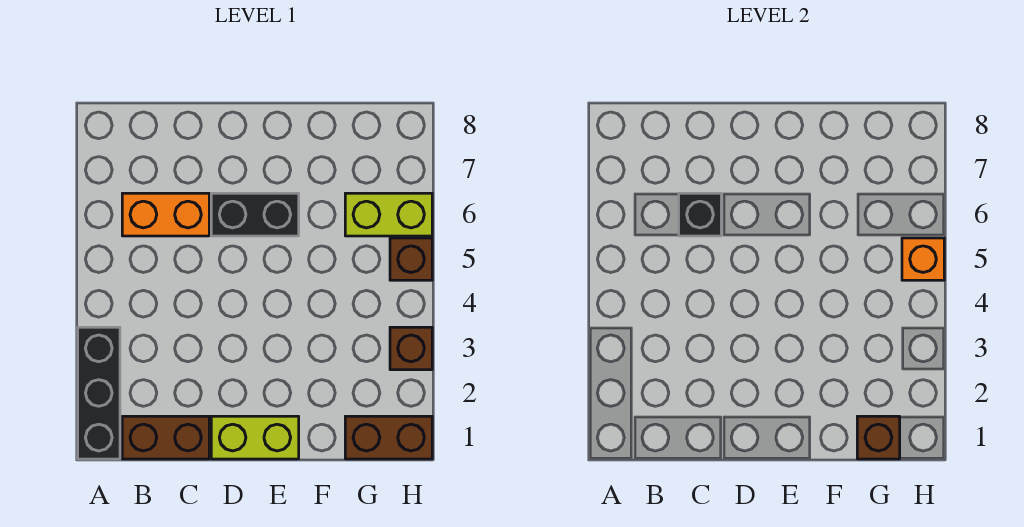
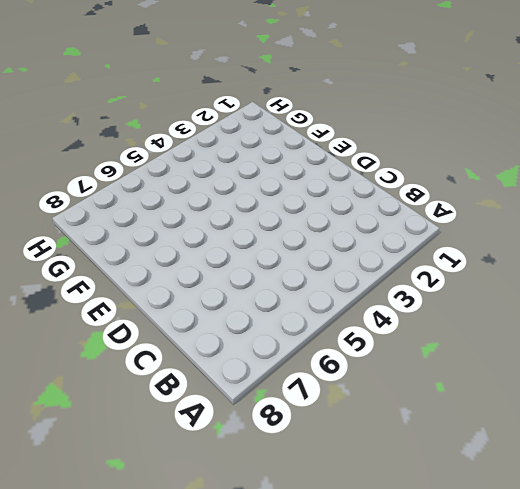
none -> black brick A1:A3 level 1
none -> brown brick B1:C1 level 1
none -> orange brick B6:C6 level 1

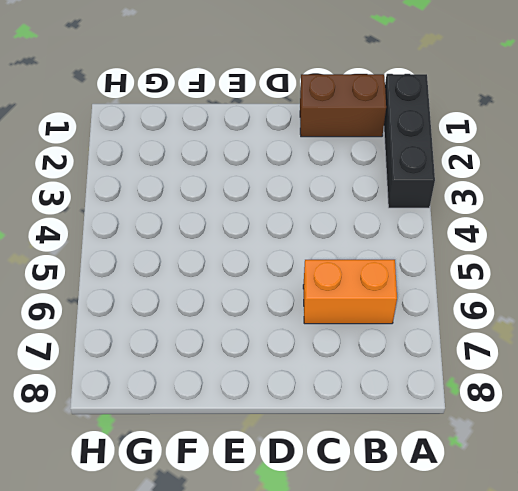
none -> lime brick D1:E1 level 1
none -> black brick D6:E6 level 1
none -> brown brick G1:H1 level 1

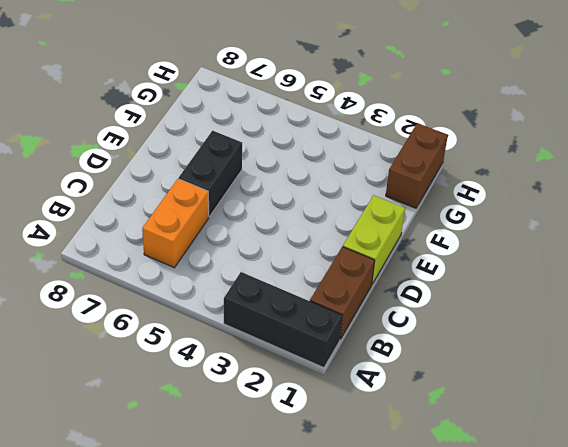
none -> lime brick G6:H6 level 1
none -> brown brick H3 level 1
none -> brown brick H5 level 1

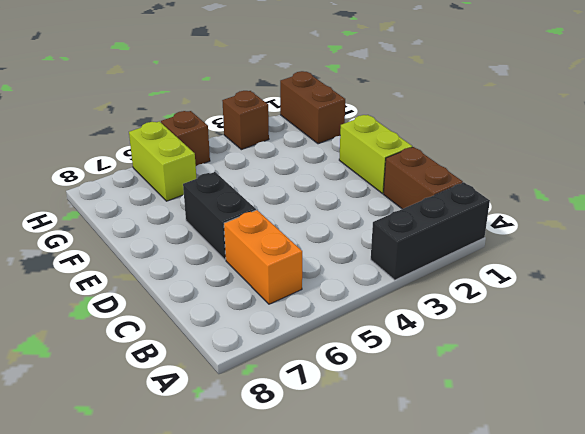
none -> black brick C6 level 2
none -> brown brick G1 level 2
none -> orange brick H5 level 2

